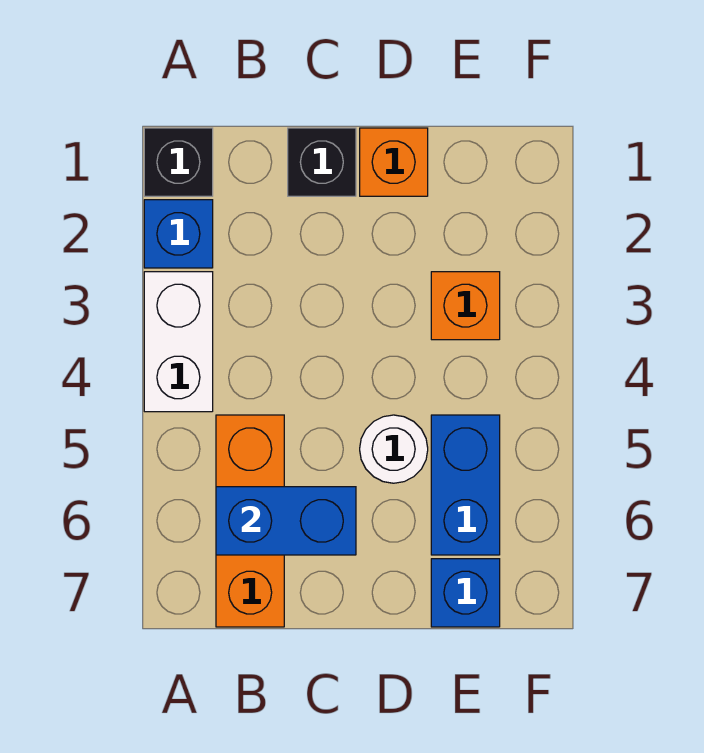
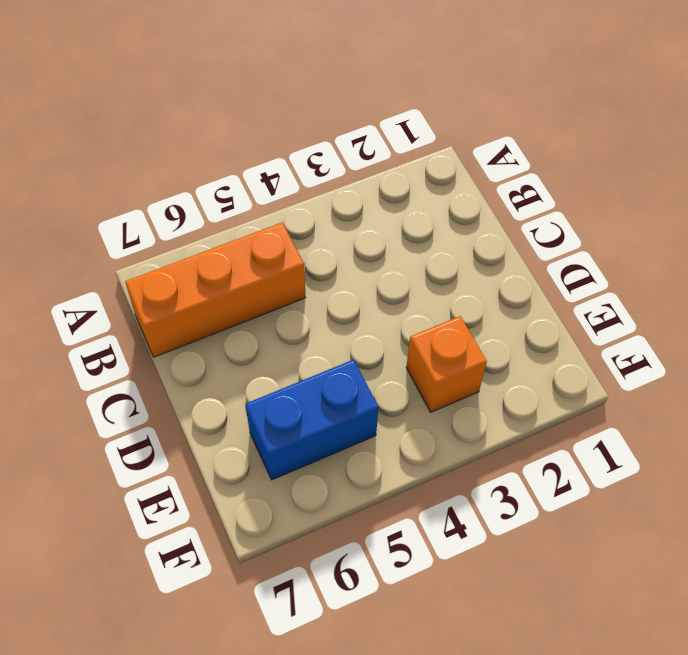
none -> black brick A1 level 1
none -> blue brick A2 level 1

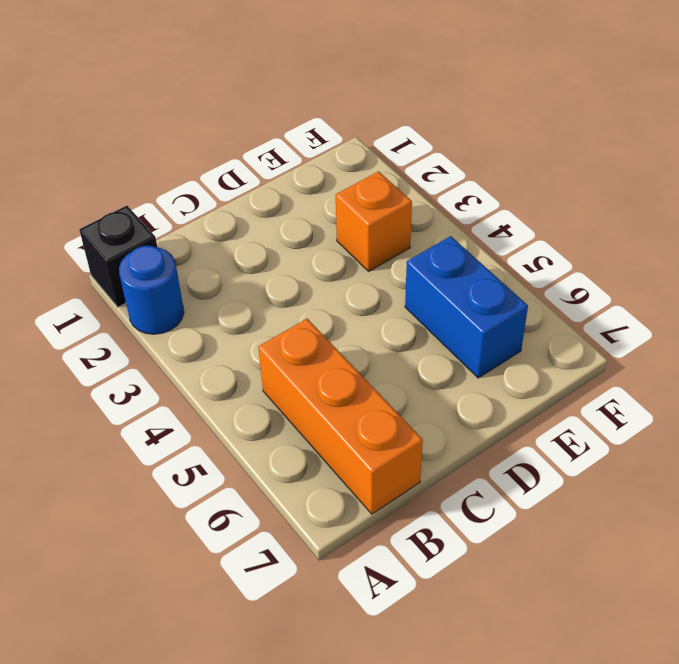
blue round brick A2 level 1 -> blue brick A2 level 1
none -> white brick A3:A4 level 1
none -> black brick C1 level 1

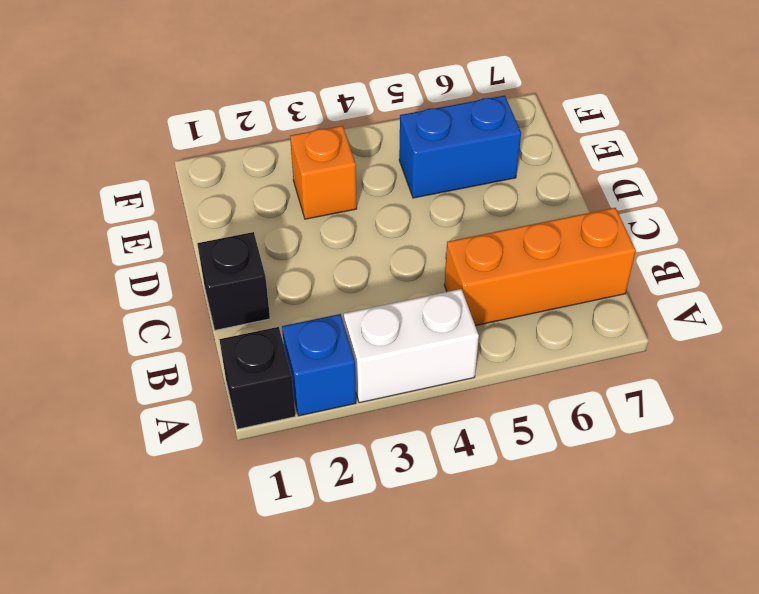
none -> orange brick D1 level 1
none -> white round brick D5 level 1

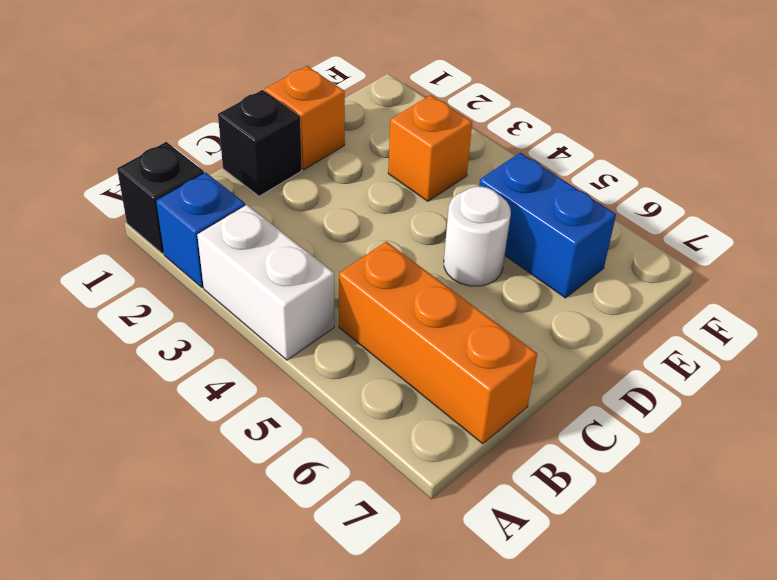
none -> blue brick E7 level 1
none -> blue brick B6:C6 level 2

